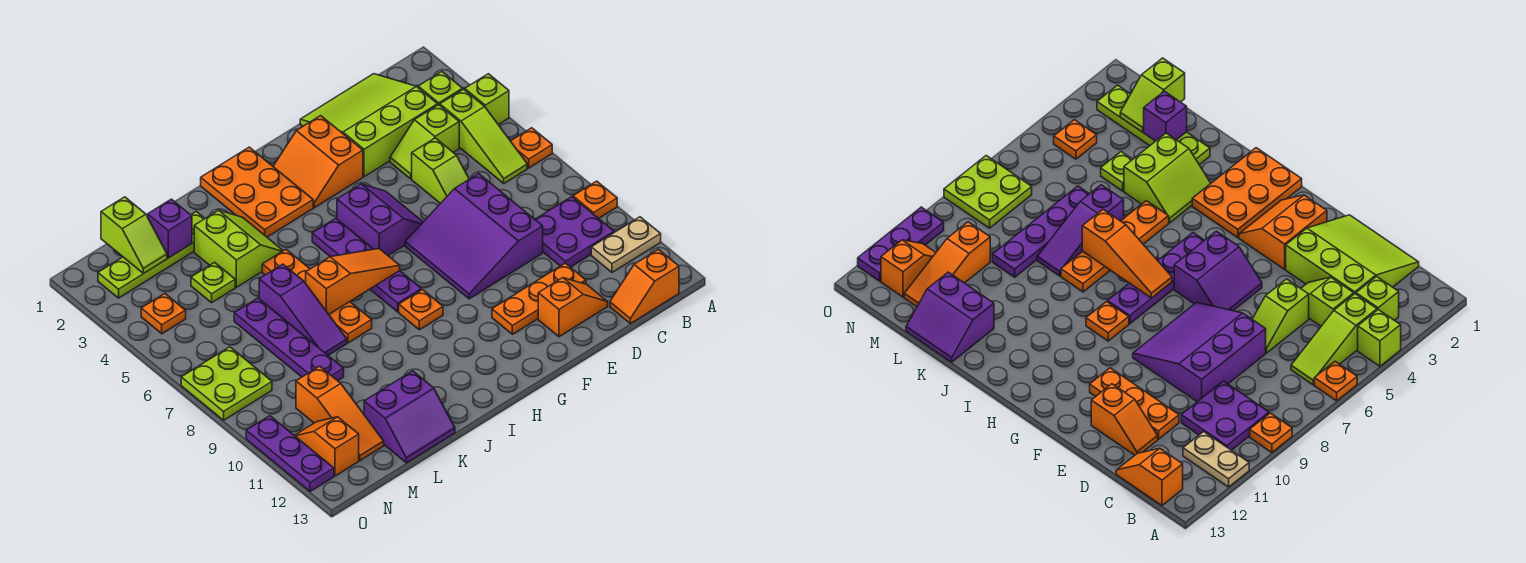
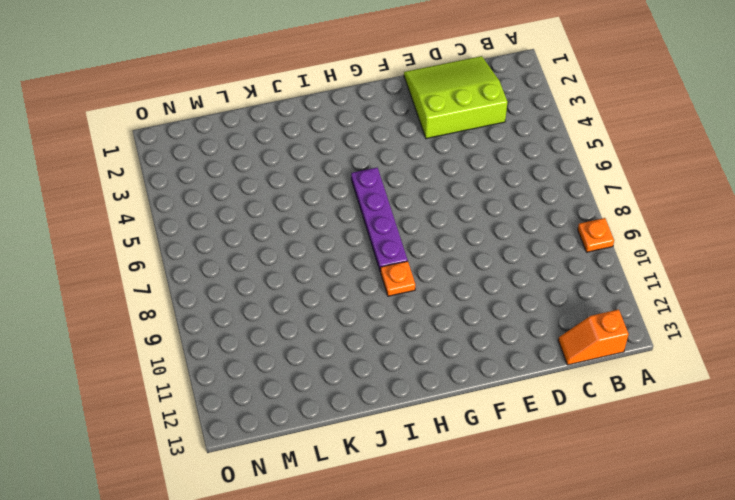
none -> lime brick A4 level 1
none -> orange plate A6 level 1
none -> tan plate A11:B11 level 1
none -> lime brick B3 level 1

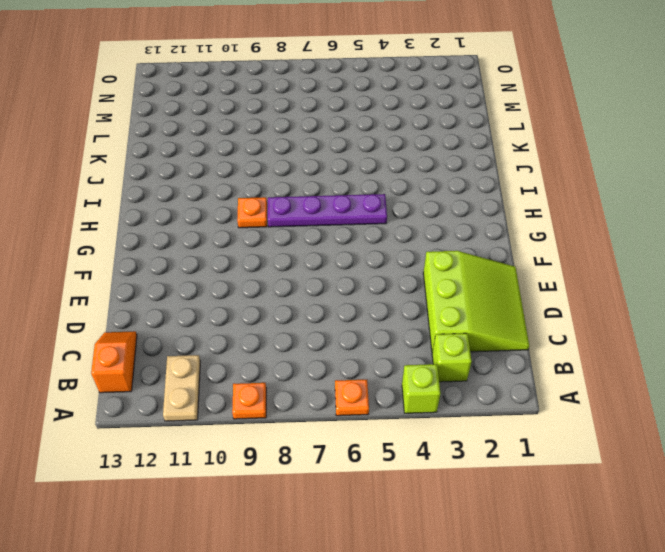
none -> lime slope B4:B6 level 1 top 4
none -> purple plate B9:C10 level 1
none -> lime slope C4:D4 level 1 top C
none -> lime slope D5:D6 level 1 top 5

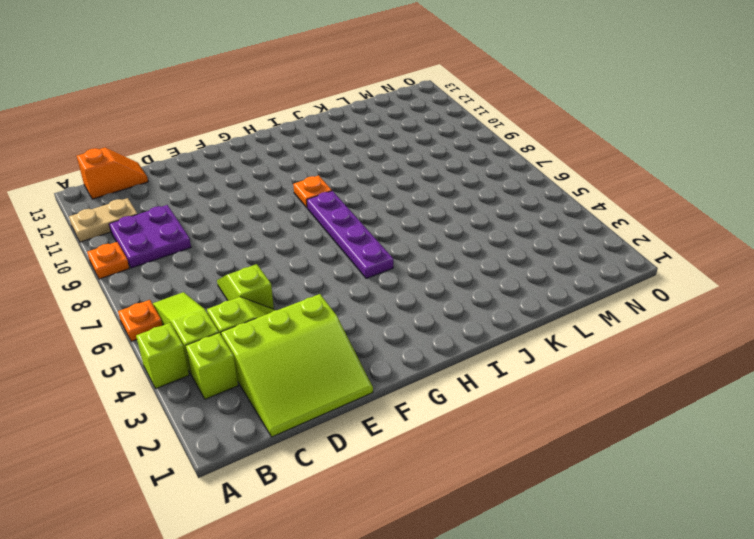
none -> purple slope D7:F9 level 1 top D
none -> orange plate D11:F11 level 1
none -> orange slope D12:E12 level 1 top E
none -> orange slope F2:G3 level 1 top F

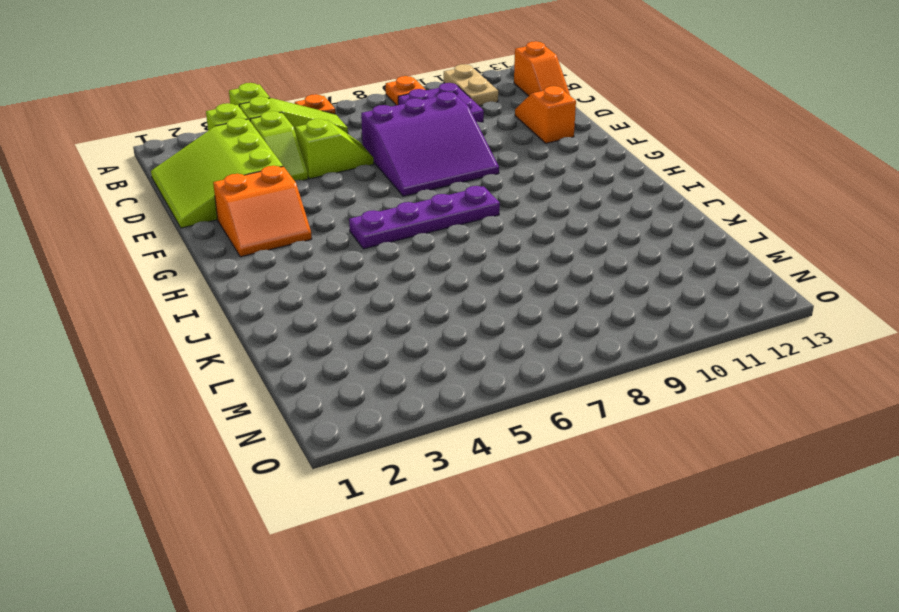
none -> orange plate D11:F11 level 1
none -> purple slope F5:G6 level 1 top G
none -> orange plate H1:I3 level 1
none -> orange plate H9 level 1

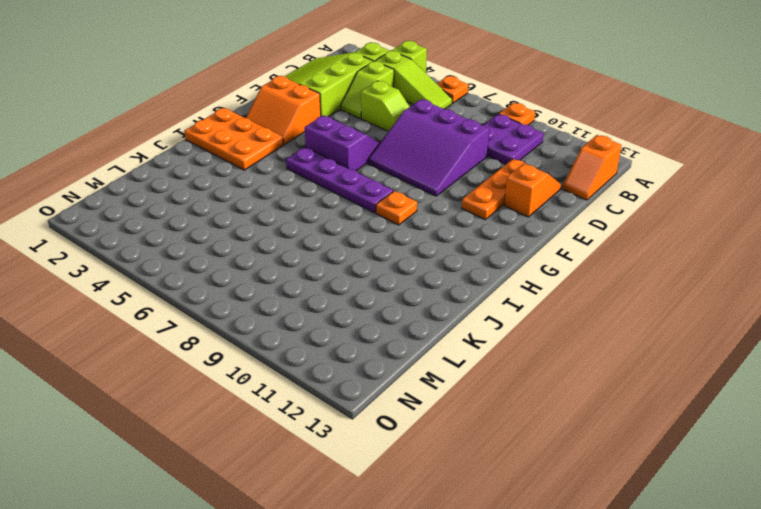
none -> tan plate A11:B11 level 1
none -> lime slope J3:K4 level 1 top K
none -> orange plate J5:J8 level 1
none -> lime plate K2:N2 level 1

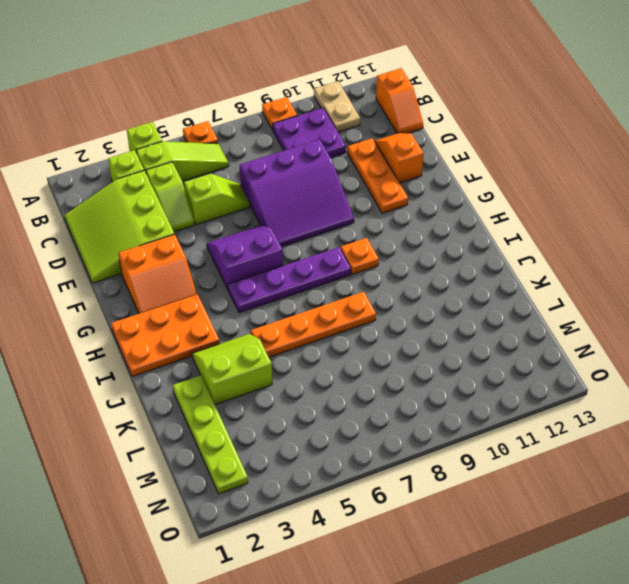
none -> purple slope K6:K8 level 1 top 6
none -> purple slope K12:L13 level 1 top 12
none -> lime plate L4 level 1
none -> purple plate L6:L9 level 1

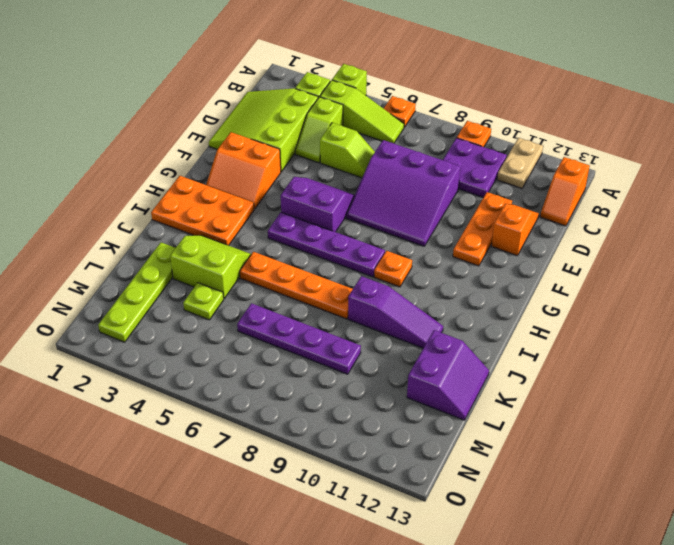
purple slope J9:J11 level 1 top 9 -> purple slope K6:K8 level 1 top 6
none -> orange slope M10:M12 level 1 top 10
none -> orange plate N4 level 1
none -> lime plate N7:O8 level 1
none -> orange slope N11:N12 level 1 top 12

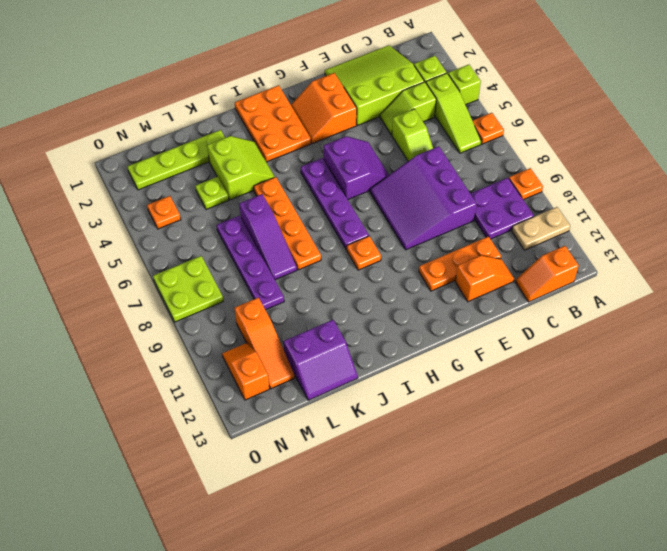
none -> purple plate O10:O12 level 1
none -> orange slope H7:J7 level 2 top J
none -> purple brick L2 level 2
none -> lime slope M1:M2 level 2 top 1

